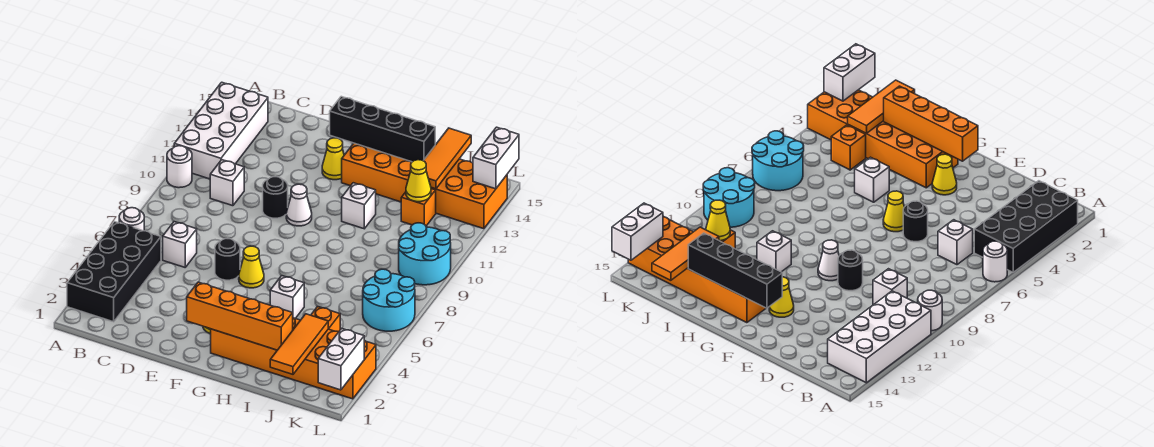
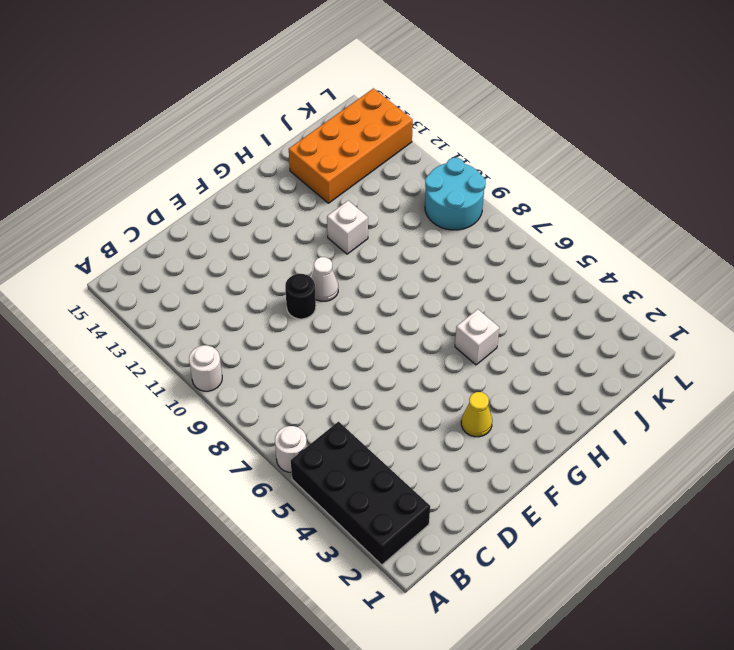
orange brick I13:L14 level 1 -> orange brick G13:L14 level 1
none -> white brick A11:B14 level 1
none -> white brick C6 level 1
none -> white brick C10 level 1

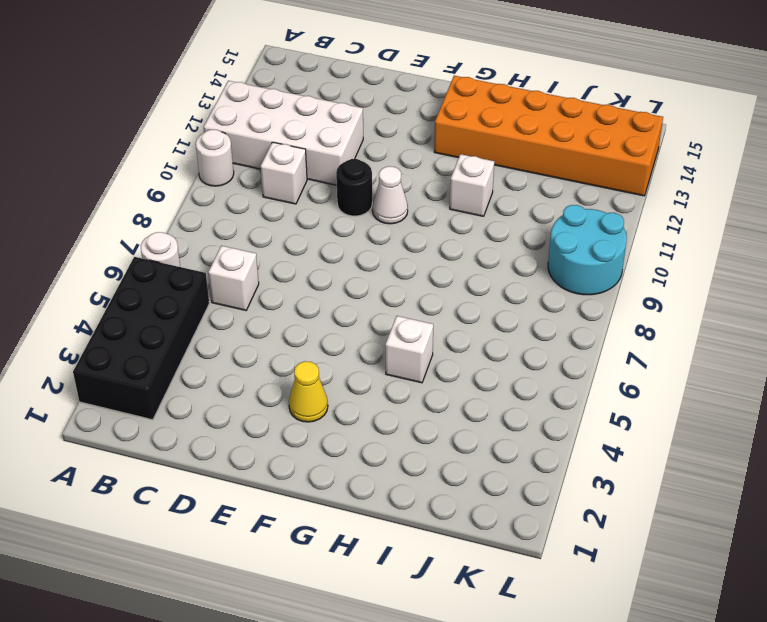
white brick A11:D12 level 1 -> white brick A11:B14 level 1
none -> black round brick E6 level 1
none -> yellow cone F6 level 1
none -> yellow cone F13 level 1

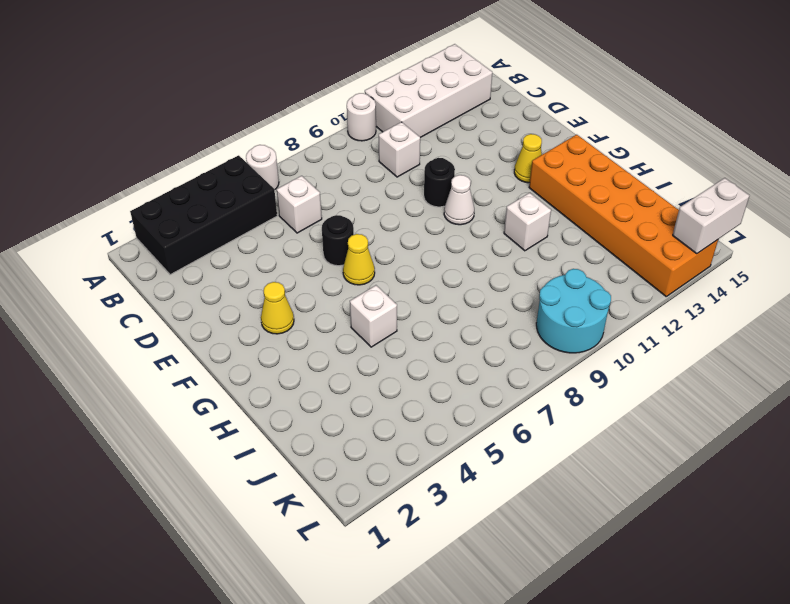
none -> orange brick G2:L3 level 1
none -> orange brick J4 level 1
none -> orange brick J12 level 1

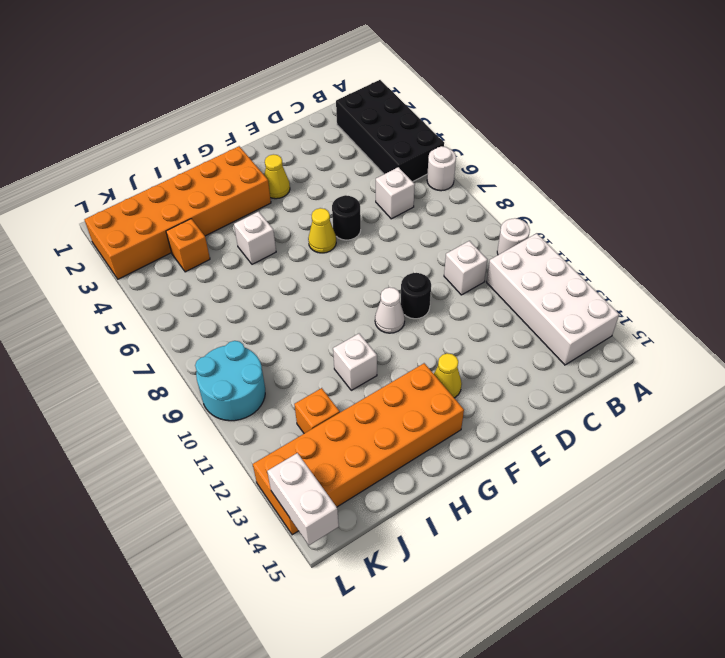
none -> cyan round brick K6:L7 level 1
none -> orange brick F2:I2 level 2
none -> black brick F14:I14 level 2

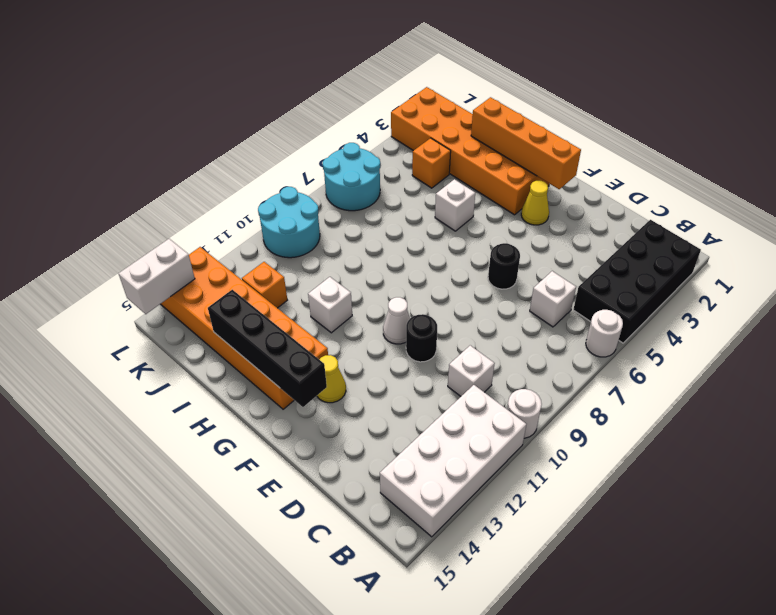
none -> yellow cone F6 level 1
none -> orange tile J1:J3 level 2
none -> yellow cone J12 level 2

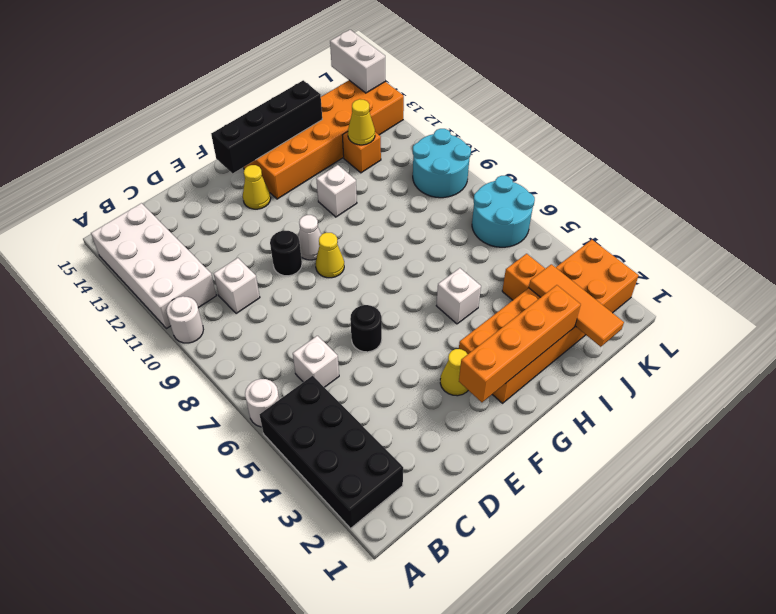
yellow cone F9 level 1 -> yellow cone F6 level 1
none -> orange tile J13:J15 level 2
none -> white brick L1:L2 level 2

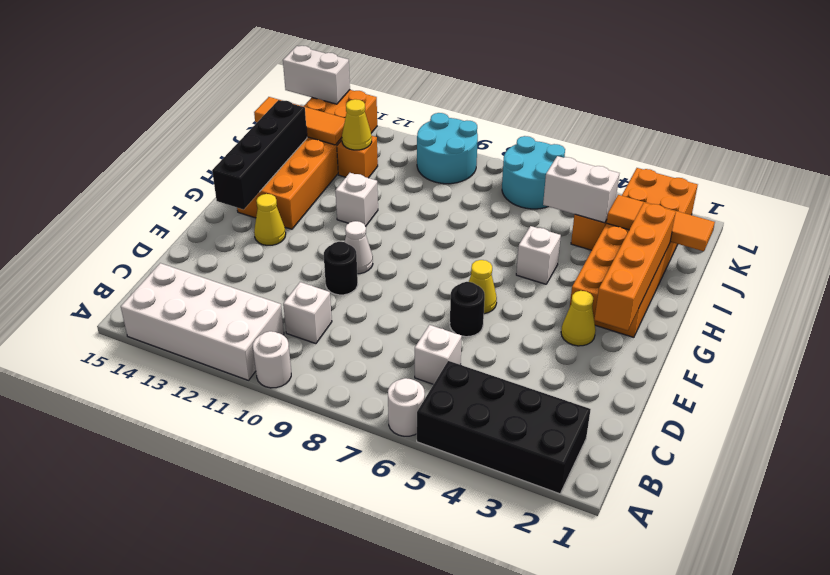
white brick J4:J5 level 2 -> white brick L1:L2 level 2

